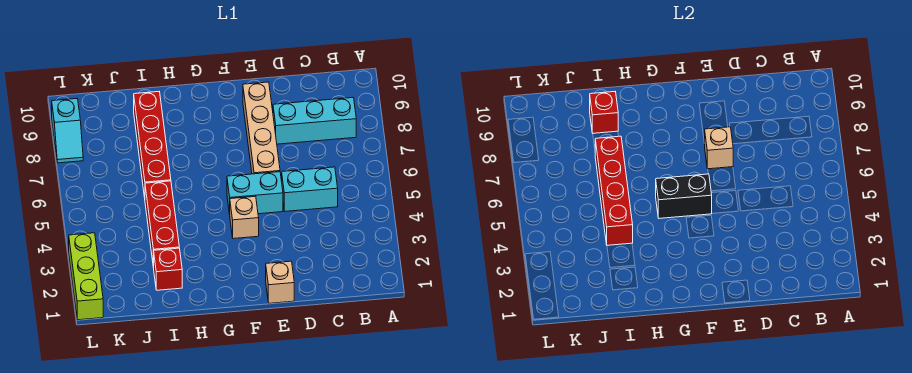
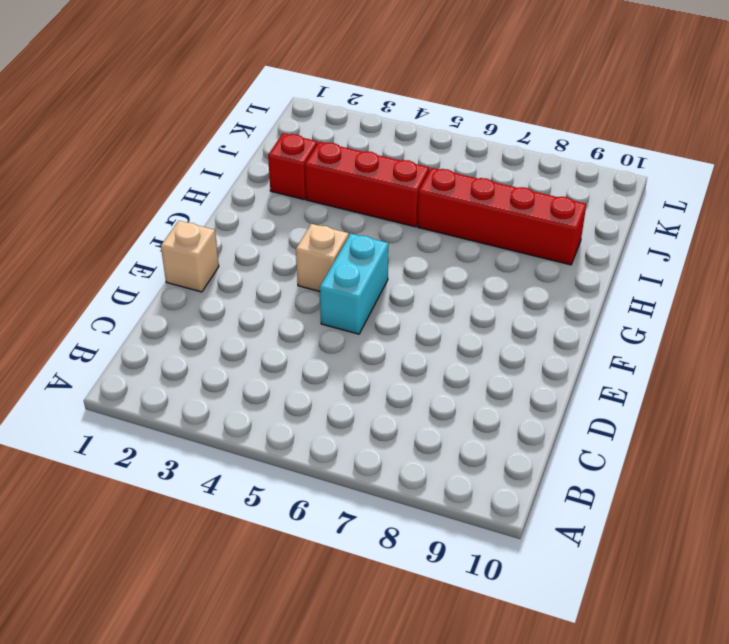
none -> cyan brick B8:D8 level 1
none -> cyan brick C5:D5 level 1
none -> tan brick E6:E9 level 1

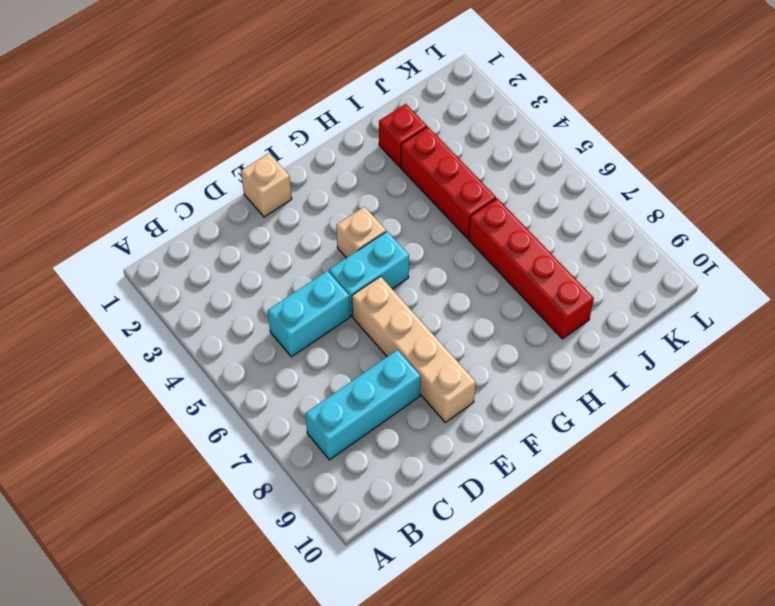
none -> lime brick L1:L3 level 1
none -> cyan slope L8:L9 level 1 top 9
none -> tan brick E7 level 2

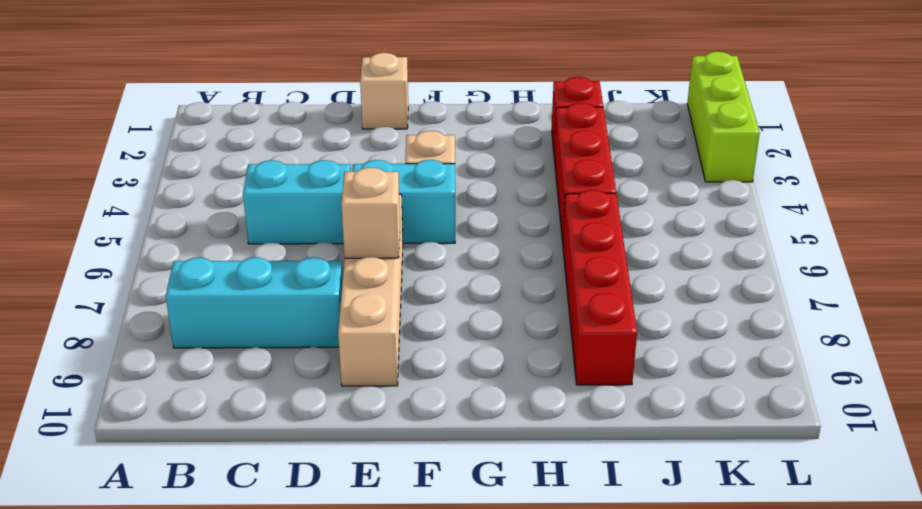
none -> cyan slope L8:L9 level 1 top 9
none -> black brick F5:G5 level 2
none -> red brick I4:I7 level 2

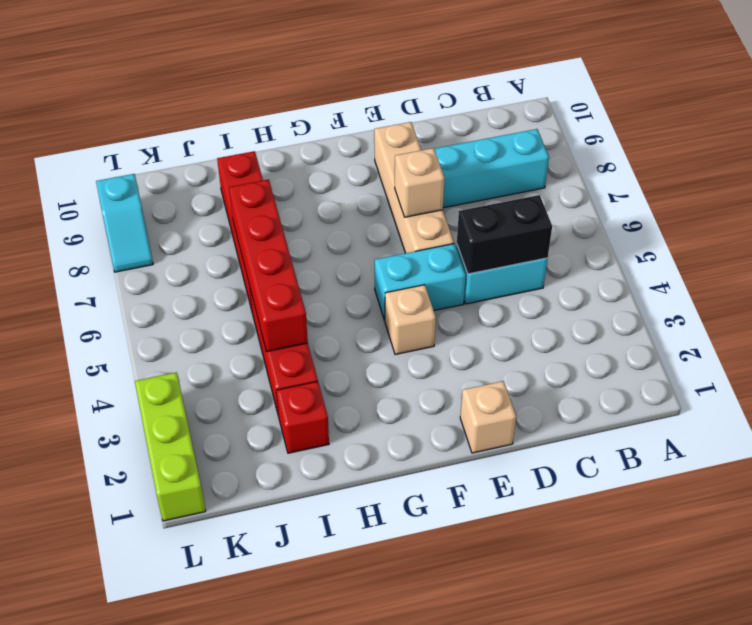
black brick C5:D5 level 2 -> black brick F5:G5 level 2
none -> red brick I9 level 2

